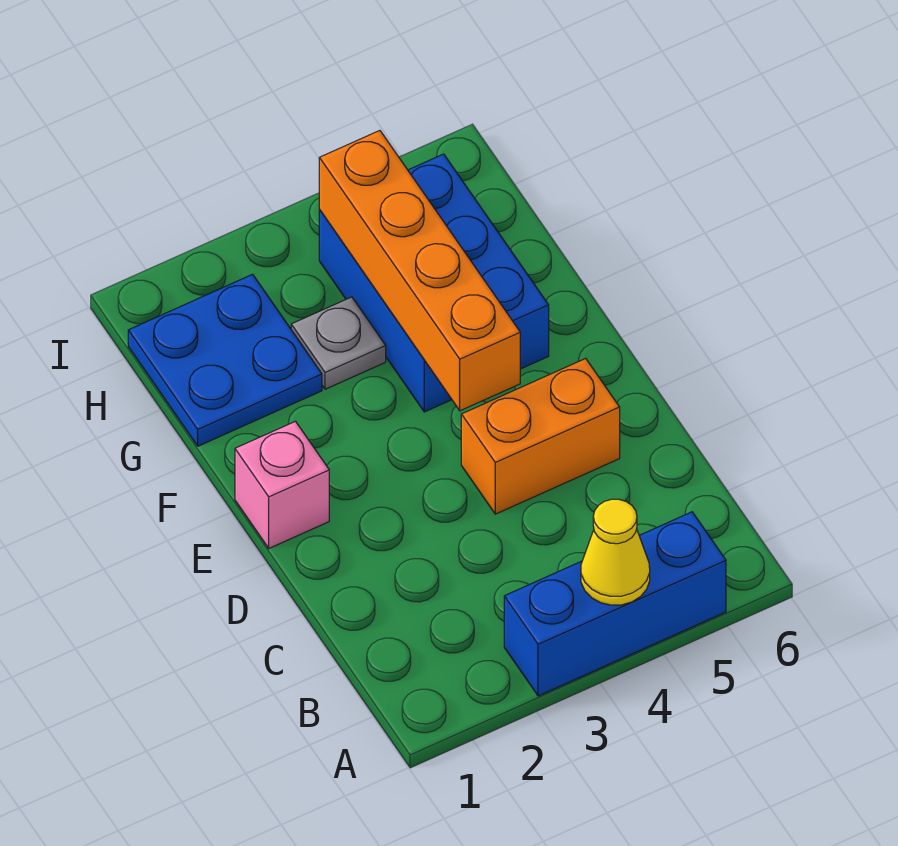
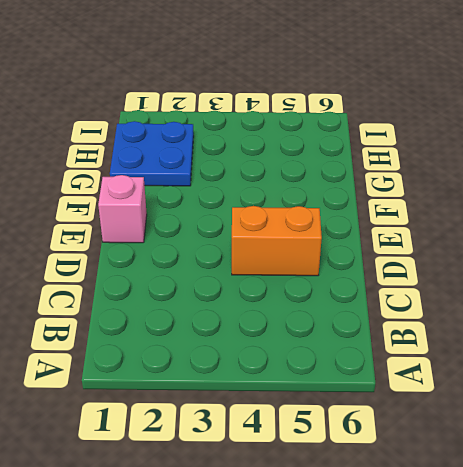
none -> blue brick A3:A5 level 1
none -> blue brick F4:H5 level 1

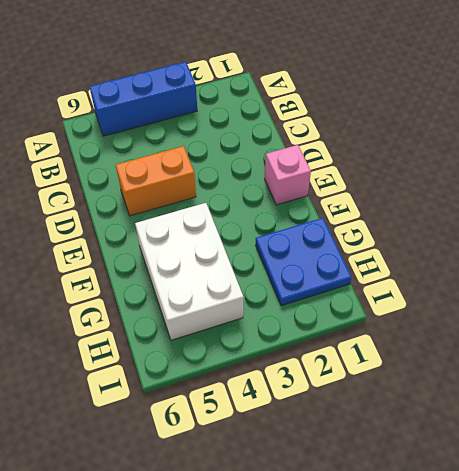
white brick F4:H5 level 1 -> blue brick F4:H5 level 1
none -> grey plate G3 level 1
none -> yellow cone A4 level 2

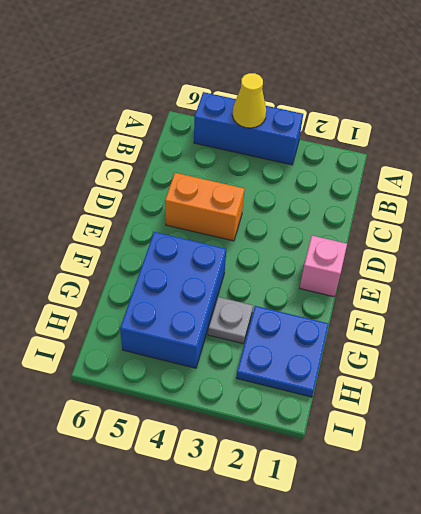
none -> orange brick E4:H4 level 2

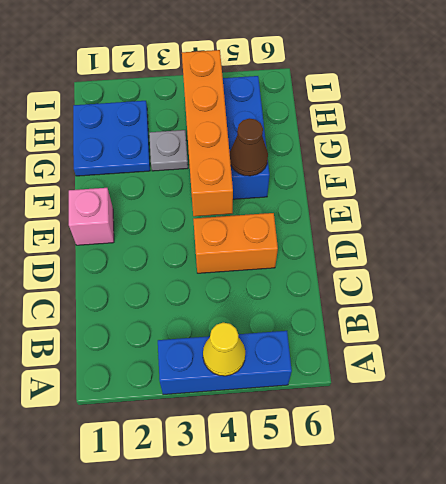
brown cone F5 level 2 -> none

